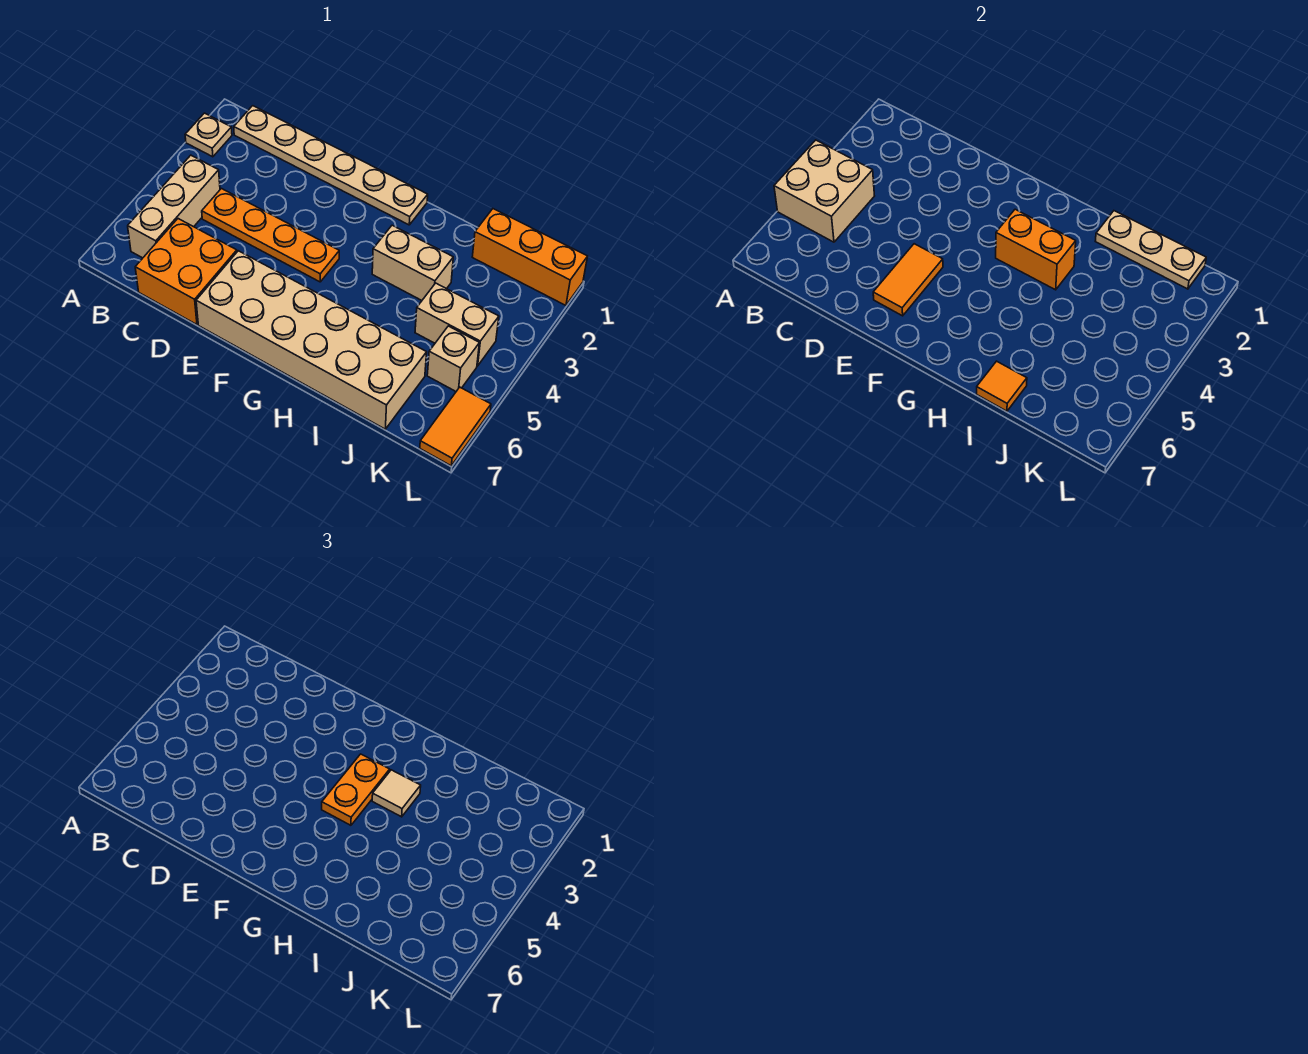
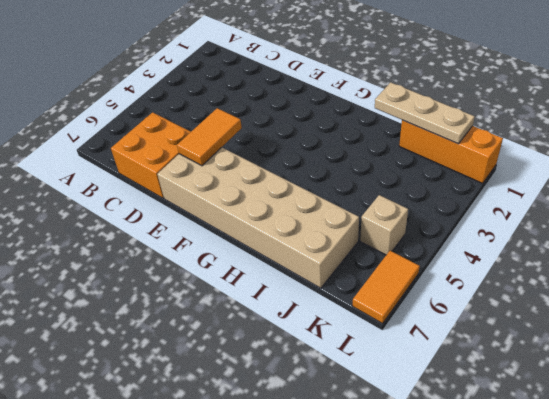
none -> tan plate A2 level 1
none -> tan plate B1:G1 level 1
none -> tan brick B4:B6 level 1

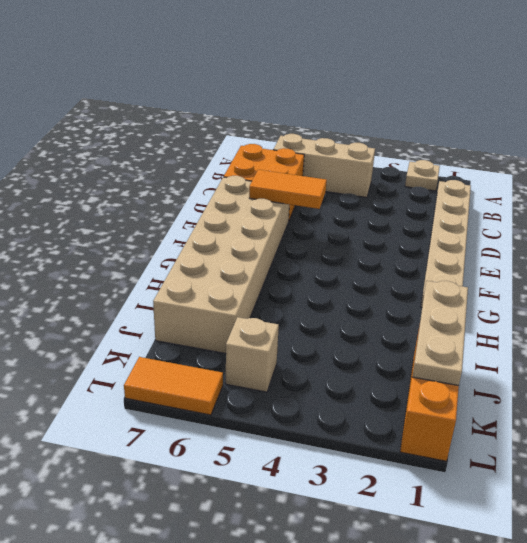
none -> orange plate C4:F4 level 1
none -> tan brick H3:I3 level 1
none -> tan brick J4:K4 level 1

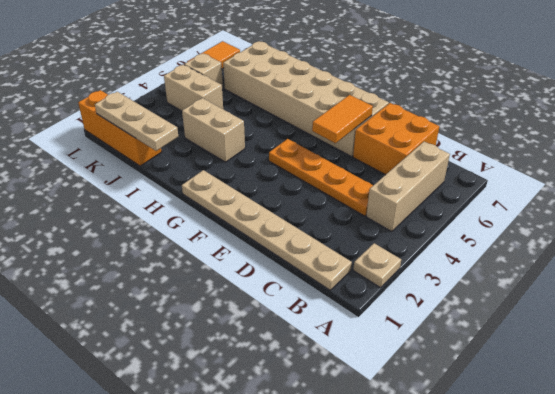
none -> tan brick A4:B5 level 2
none -> orange brick G3:H3 level 2
none -> orange tile I7 level 2

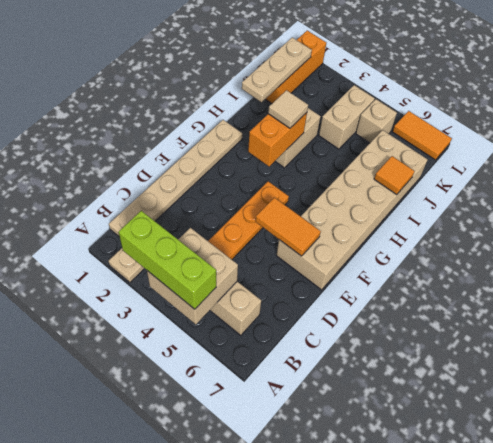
lime brick A3:A5 level 3 -> none
none -> orange brick C6:D7 level 1
none -> orange plate G3:G4 level 3

